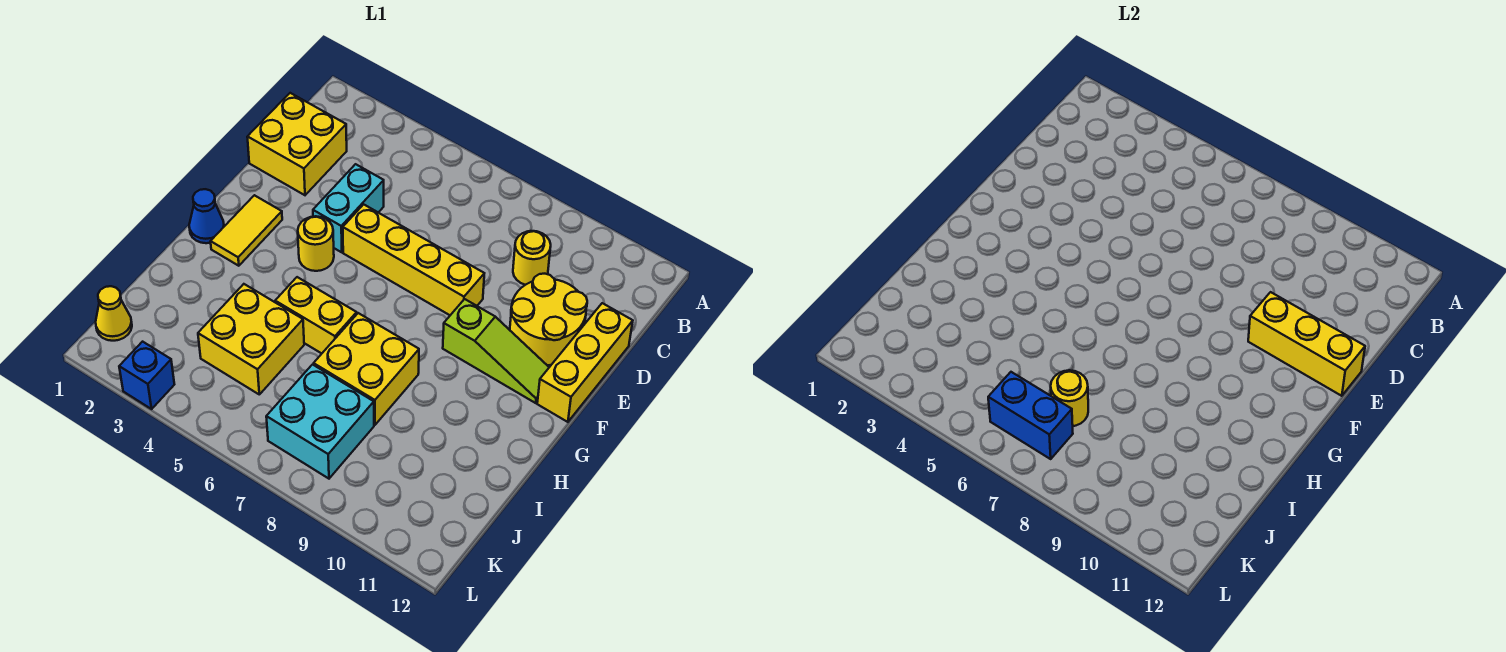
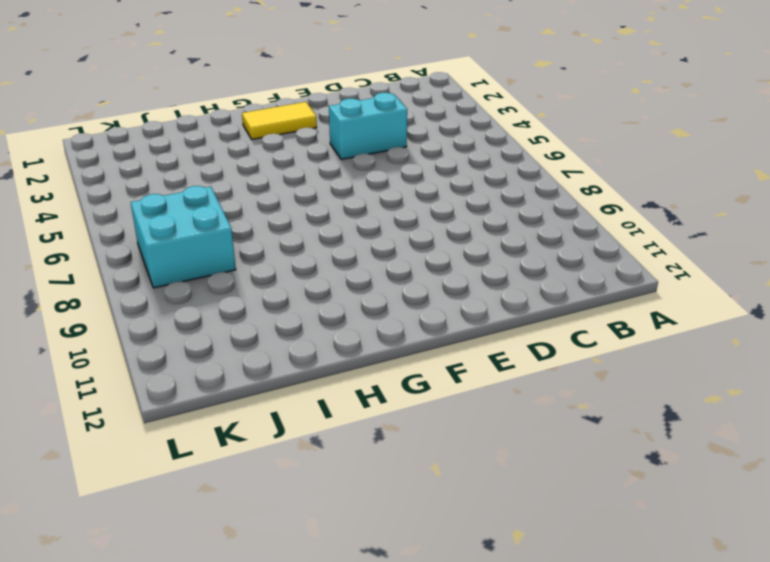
none -> yellow brick C1:D2 level 1
none -> yellow round brick C9 level 1
none -> yellow round brick D10:E11 level 1

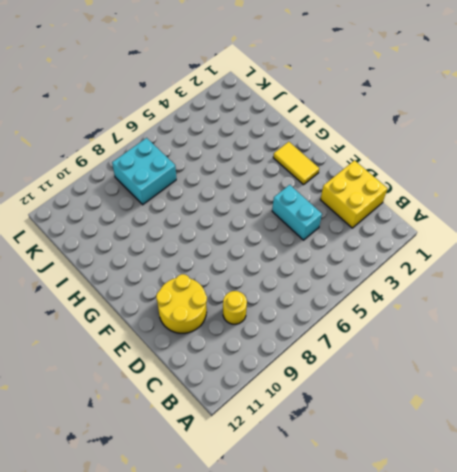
none -> yellow brick D12:F12 level 1
none -> yellow brick E5:E8 level 1
none -> yellow round brick F4 level 1

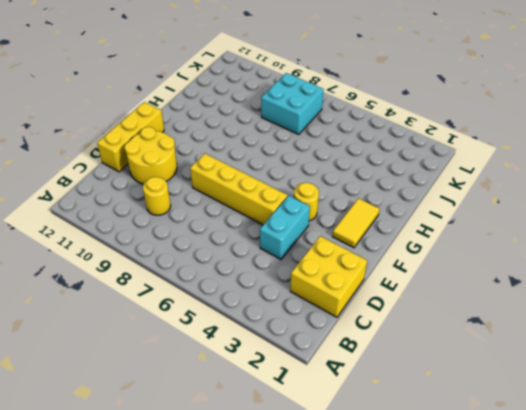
none -> lime slope F9:F11 level 1 top 9
none -> blue cone G1 level 1
none -> yellow brick H5:H6 level 1

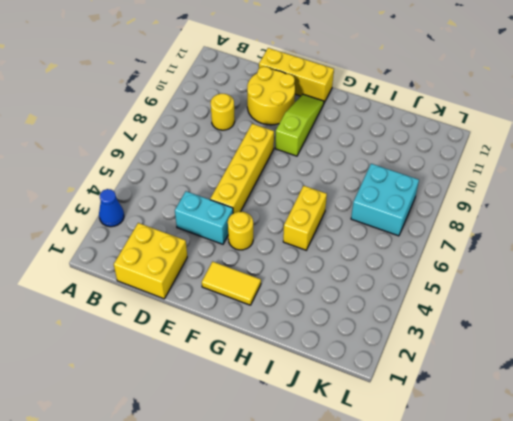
blue cone A3 level 1 -> blue cone G1 level 1
none -> yellow brick H7:I8 level 1
none -> yellow brick I4:J5 level 1
none -> yellow cone K1 level 1

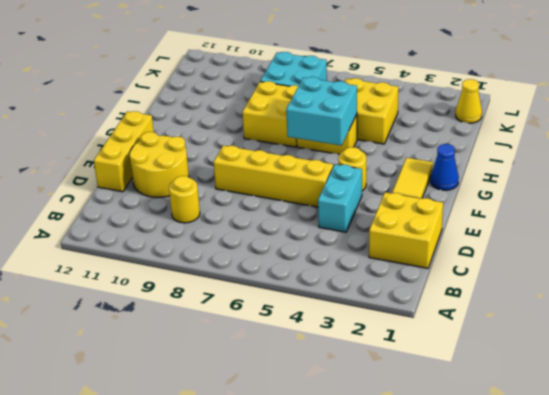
cyan brick G5:H6 level 2 -> none
none -> lime slope F9:F11 level 1 top 9
none -> blue brick L3 level 1
none -> yellow brick E10:E12 level 2

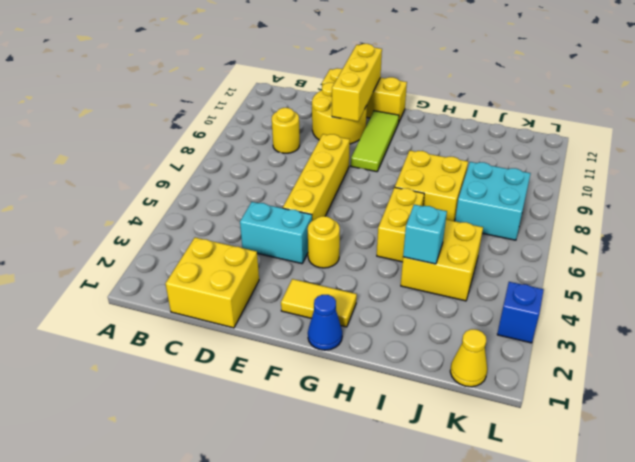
lime tile F9:F11 level 1 -> lime slope F9:F11 level 1 top 9
cyan brick I4 level 2 -> none
none -> yellow round brick J7 level 2
none -> blue brick K6:K7 level 2

